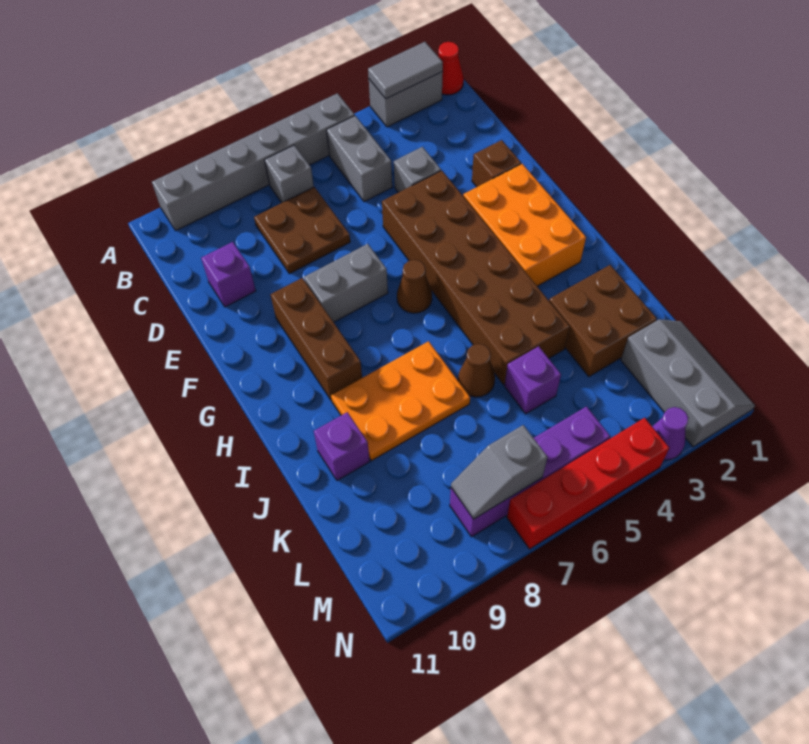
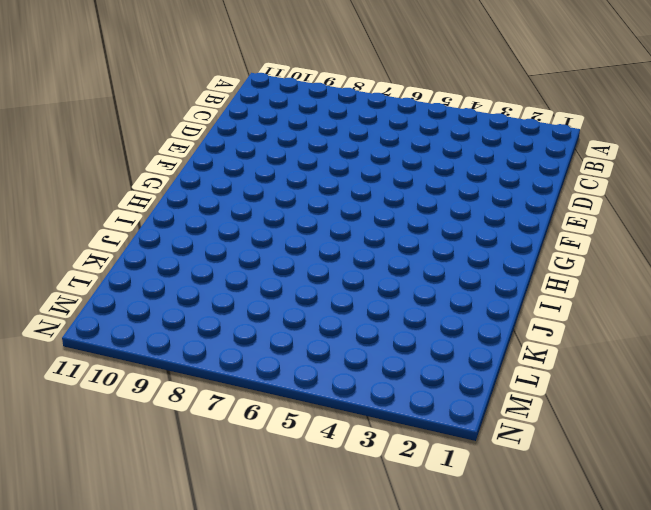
none -> red cone A1 level 1
none -> grey brick A2:A3 level 1
none -> grey brick A5:A10 level 1

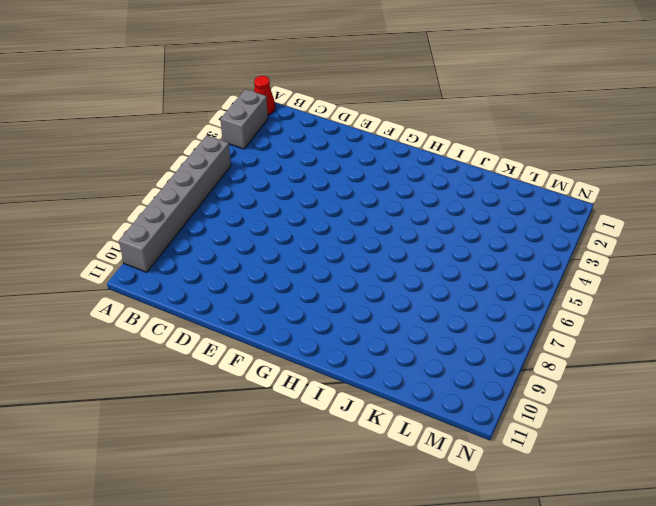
none -> grey brick B5:C5 level 1
none -> grey brick B7 level 1
none -> brown plate C7:D8 level 1

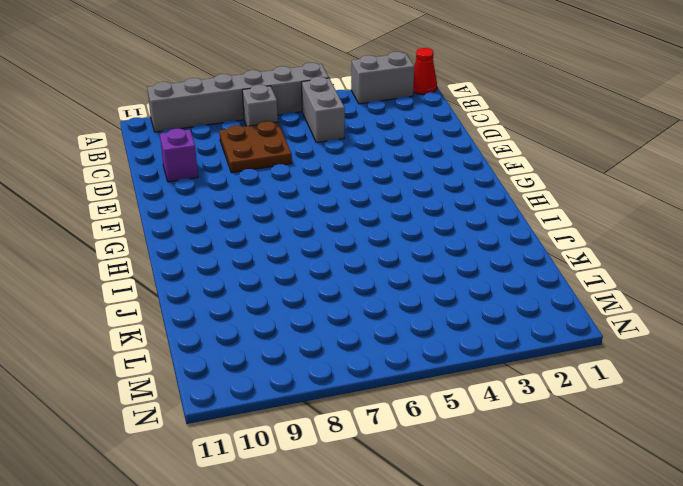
none -> grey brick D4 level 1
none -> brown brick E2 level 1
none -> brown brick E4:J5 level 1

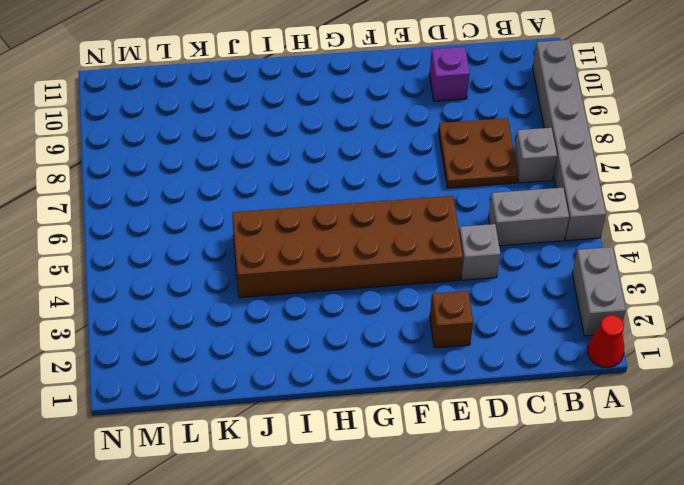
none -> orange brick F2:H3 level 1
none -> grey brick F7:F8 level 1
none -> brown brick F9:H9 level 1

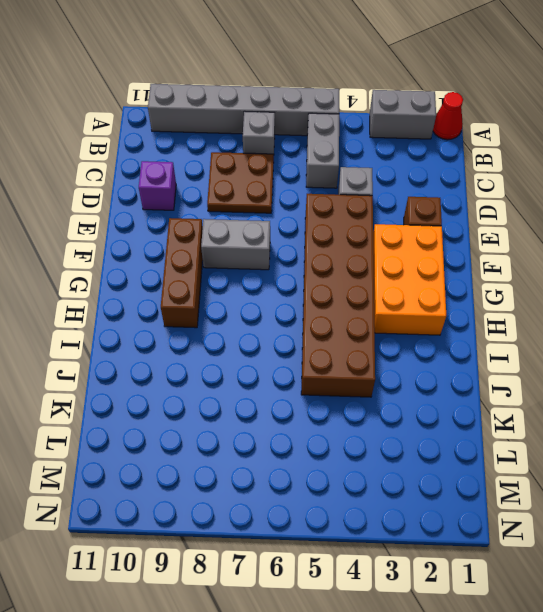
none -> brown cone G6 level 1
none -> orange plate I7:J9 level 1
none -> brown brick J2:K3 level 1

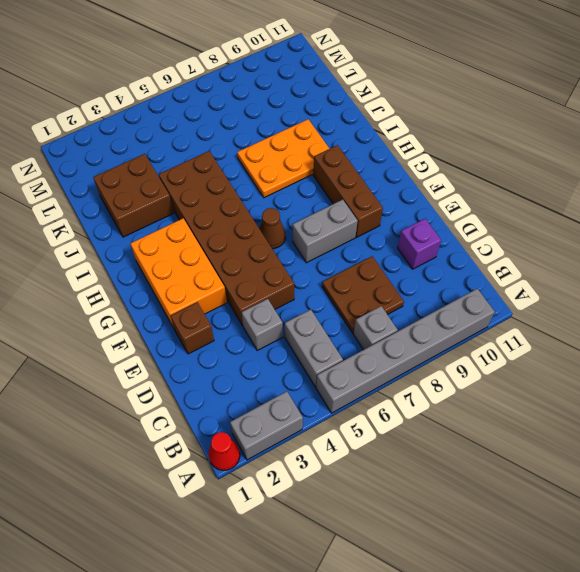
none -> brown cone J6 level 1
none -> purple brick J10 level 1
none -> purple brick K5 level 1

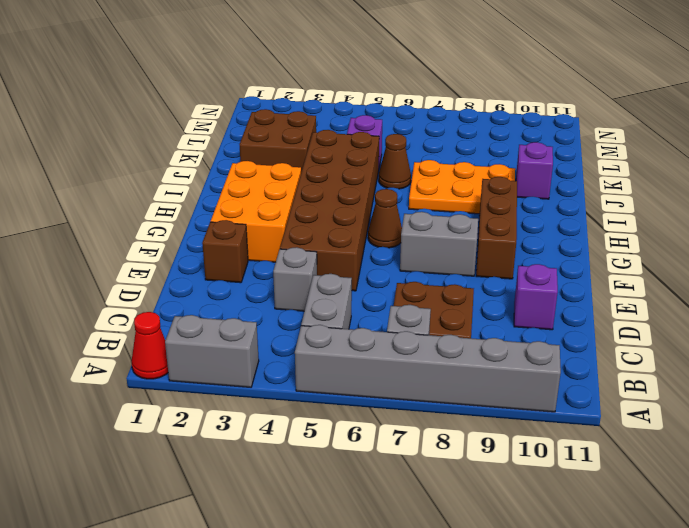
none -> grey slope L1:N2 level 1 top 2
none -> purple brick M5:M8 level 1
none -> purple cone N3 level 1

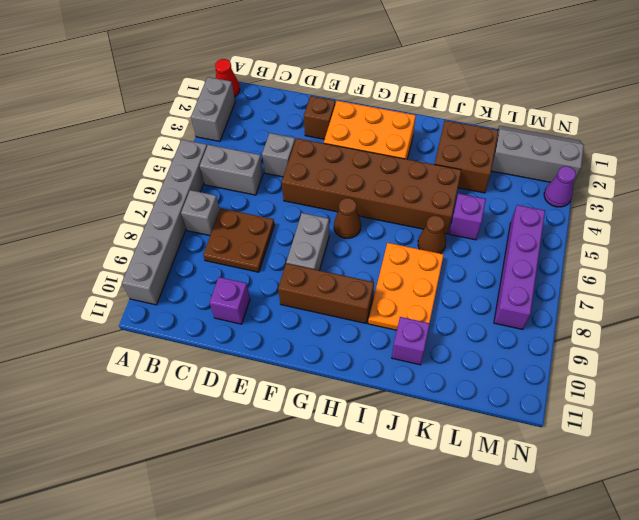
none -> red brick N4:N7 level 1
none -> grey tile A2:A3 level 2
none -> grey slope M7:M8 level 2 top 7

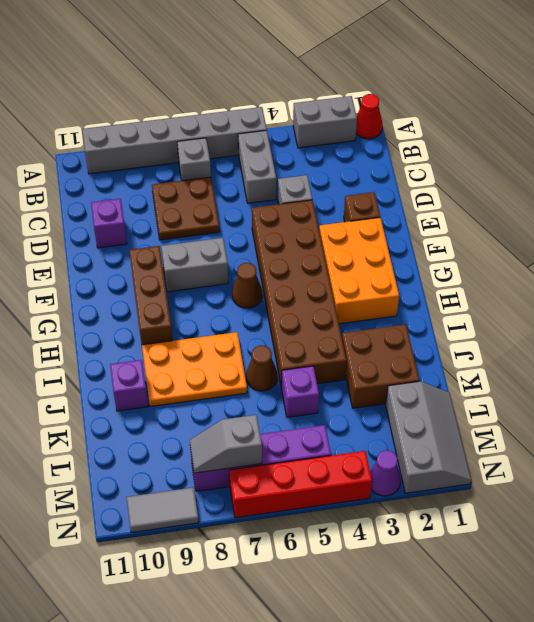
grey tile N9:N10 level 1 -> grey tile A2:A3 level 2

